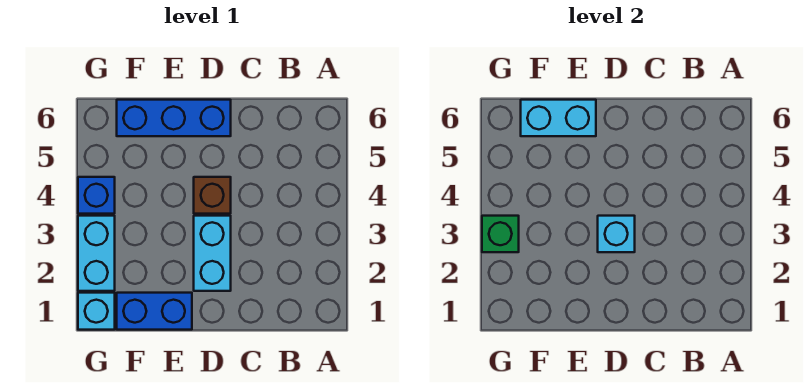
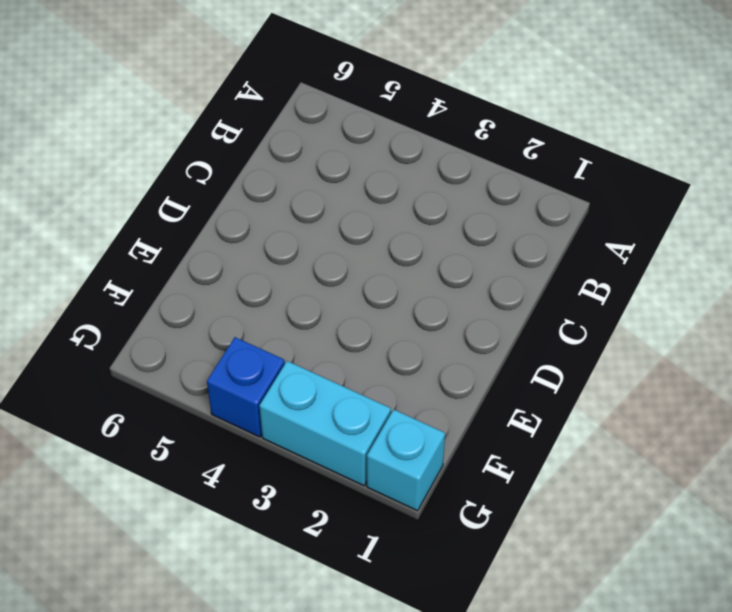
none -> cyan brick D2:D3 level 1
none -> brown brick D4 level 1

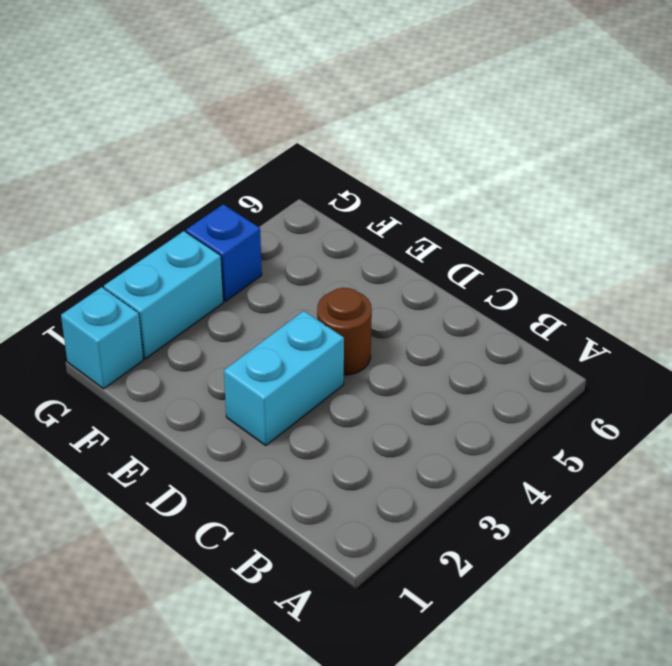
brown round brick D4 level 1 -> brown brick D4 level 1
none -> blue brick D6:F6 level 1
none -> blue brick E1:F1 level 1

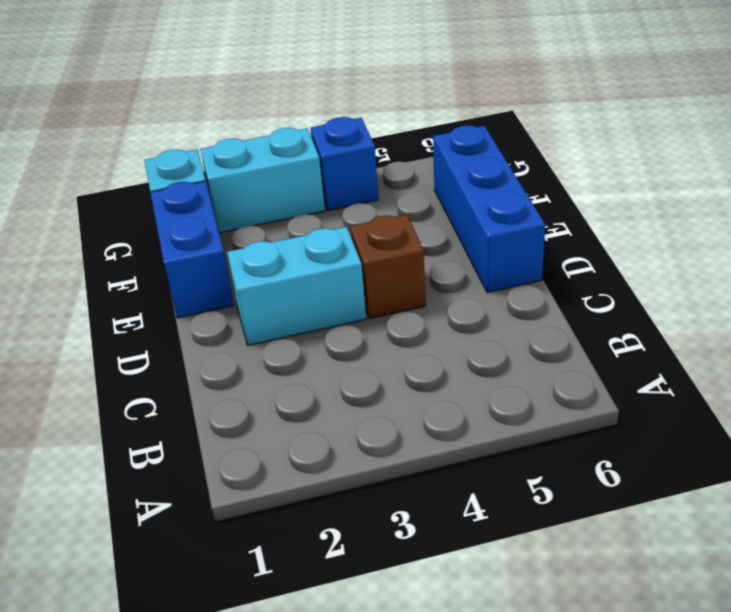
none -> cyan brick D3 level 2
none -> cyan brick E6:F6 level 2

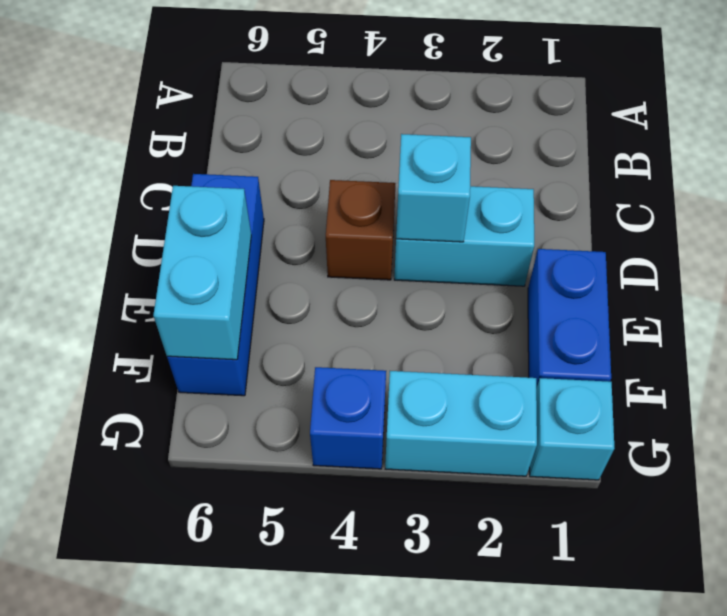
none -> green brick G3 level 2

